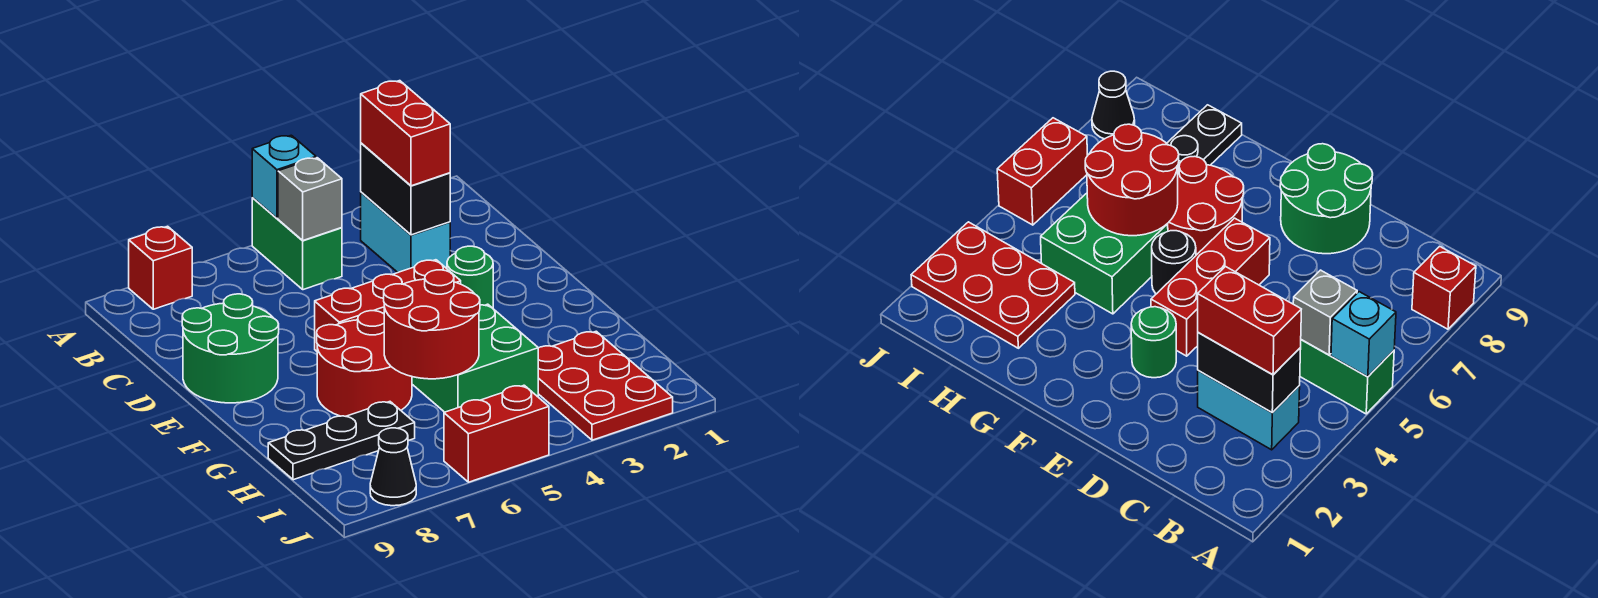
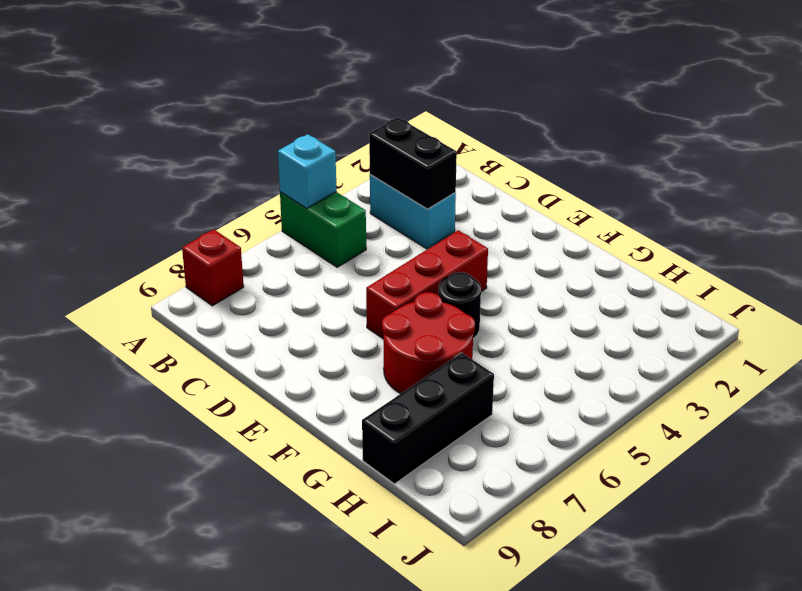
black brick H7:H9 level 1 -> black plate H7:H9 level 1
none -> green round brick D8:E9 level 1
none -> green round brick E3 level 1
none -> green brick G4:H5 level 1

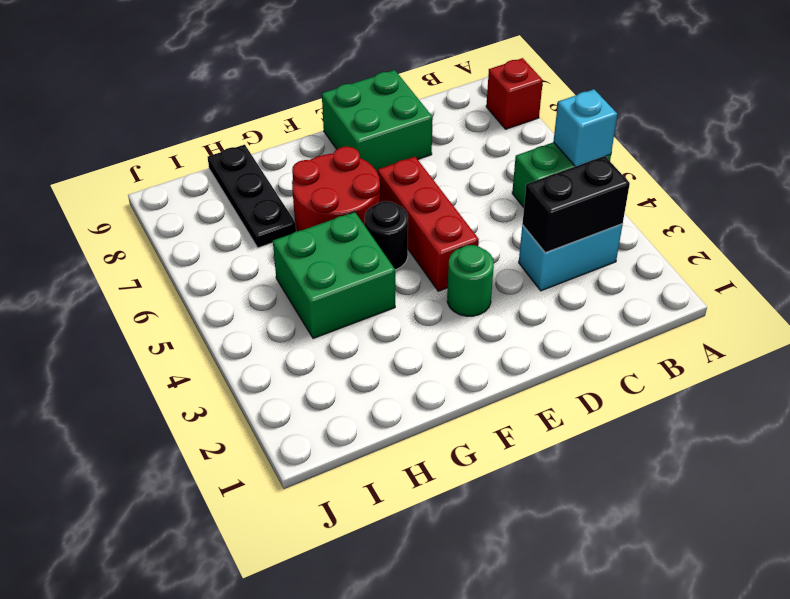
green brick D8:E9 level 1 -> green round brick D8:E9 level 1
none -> red plate H2:J3 level 1
none -> red brick J5:J6 level 1
none -> black cone J8 level 1

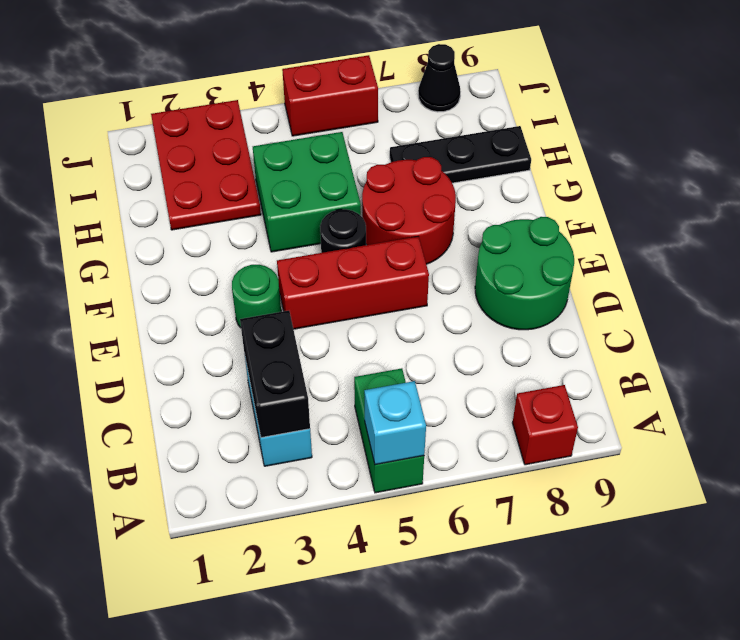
none -> grey brick B5 level 2
none -> red round brick G5:H6 level 2
none -> red brick B3:C3 level 3

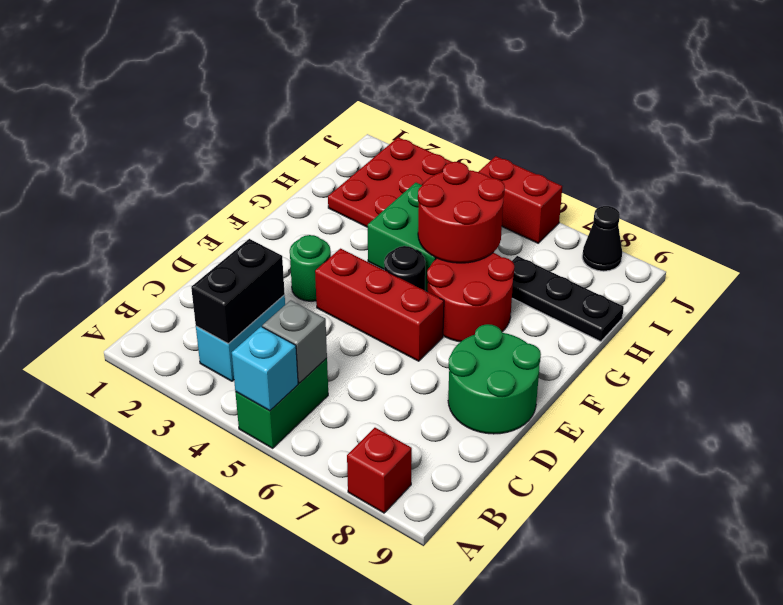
none -> red brick B3:C3 level 3

